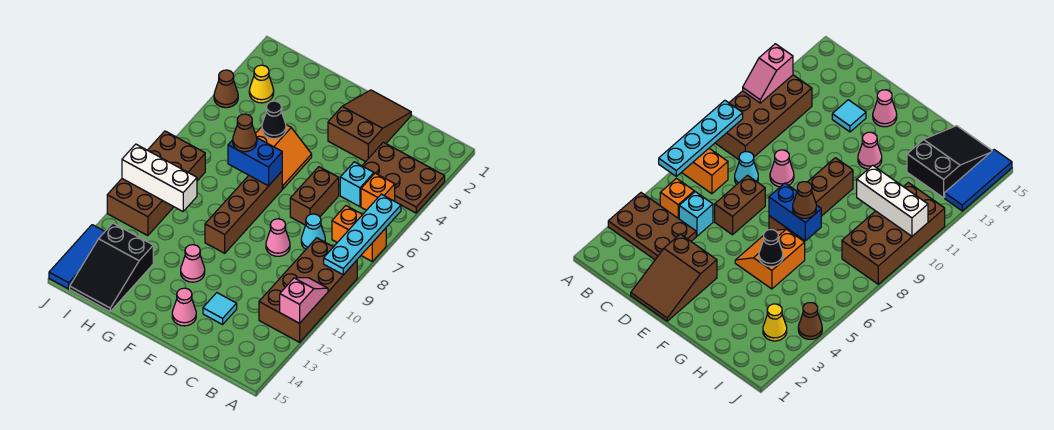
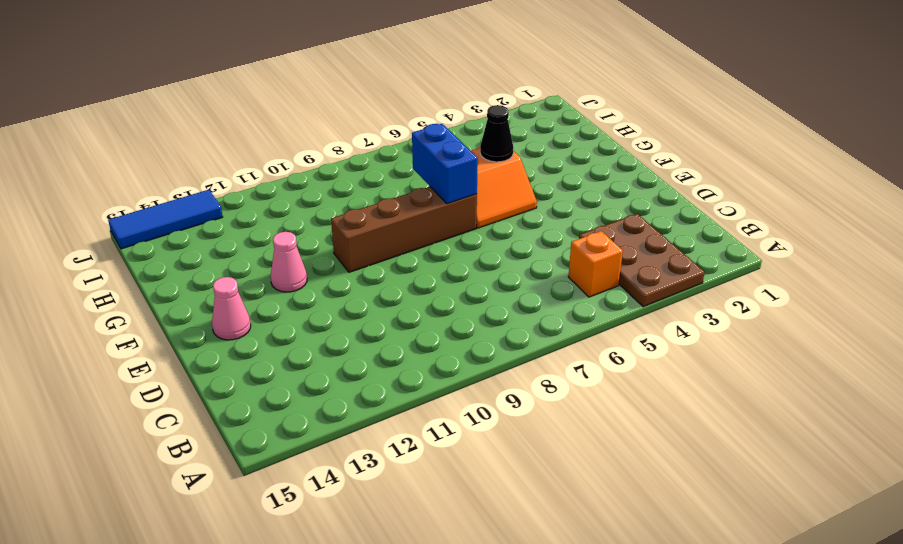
none -> orange brick A7:B7 level 1
none -> brown brick A9:B12 level 1
none -> cyan brick C5 level 1

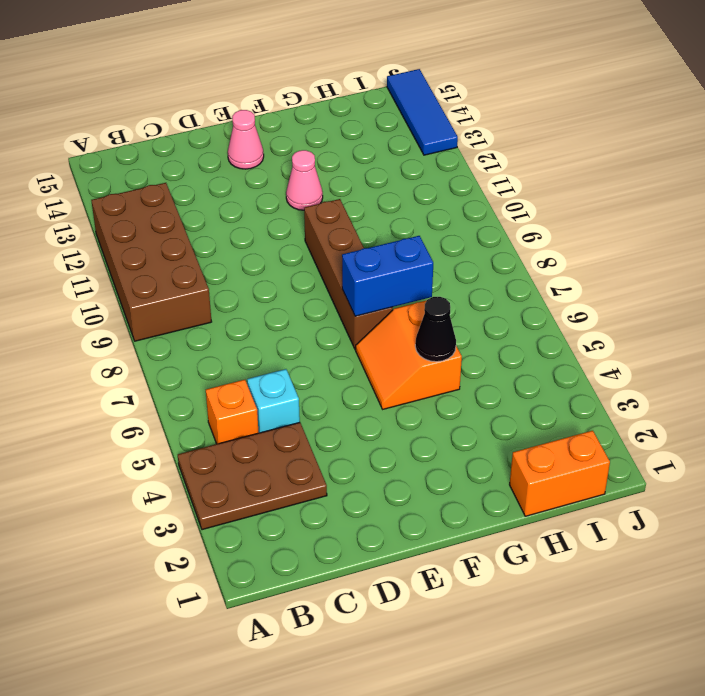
orange brick H1:I1 level 1 -> orange brick A7:B7 level 1
none -> cyan cone C8 level 1
none -> brown slope D1:E3 level 1 top 3
none -> brown brick D6:D7 level 1

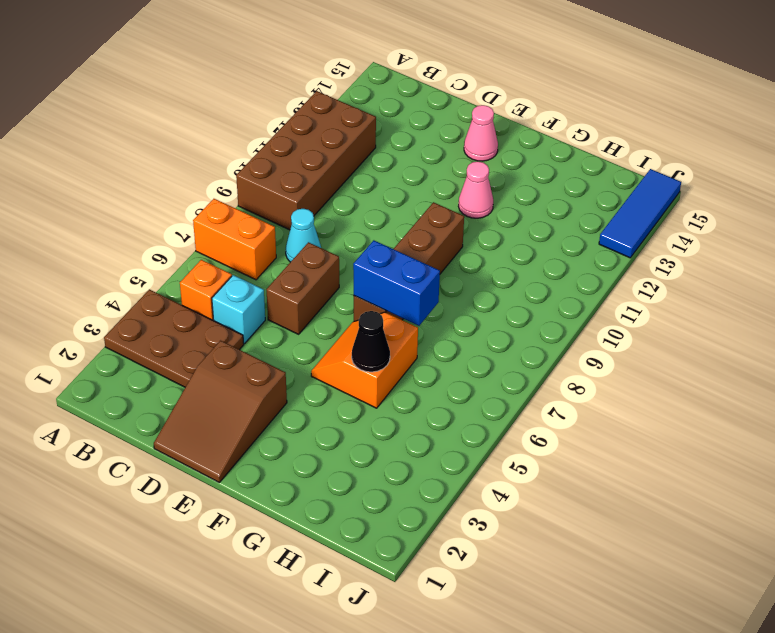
none -> pink cone D9 level 1
none -> cyan tile D13 level 1
none -> black slope H13:I15 level 1 top 13

